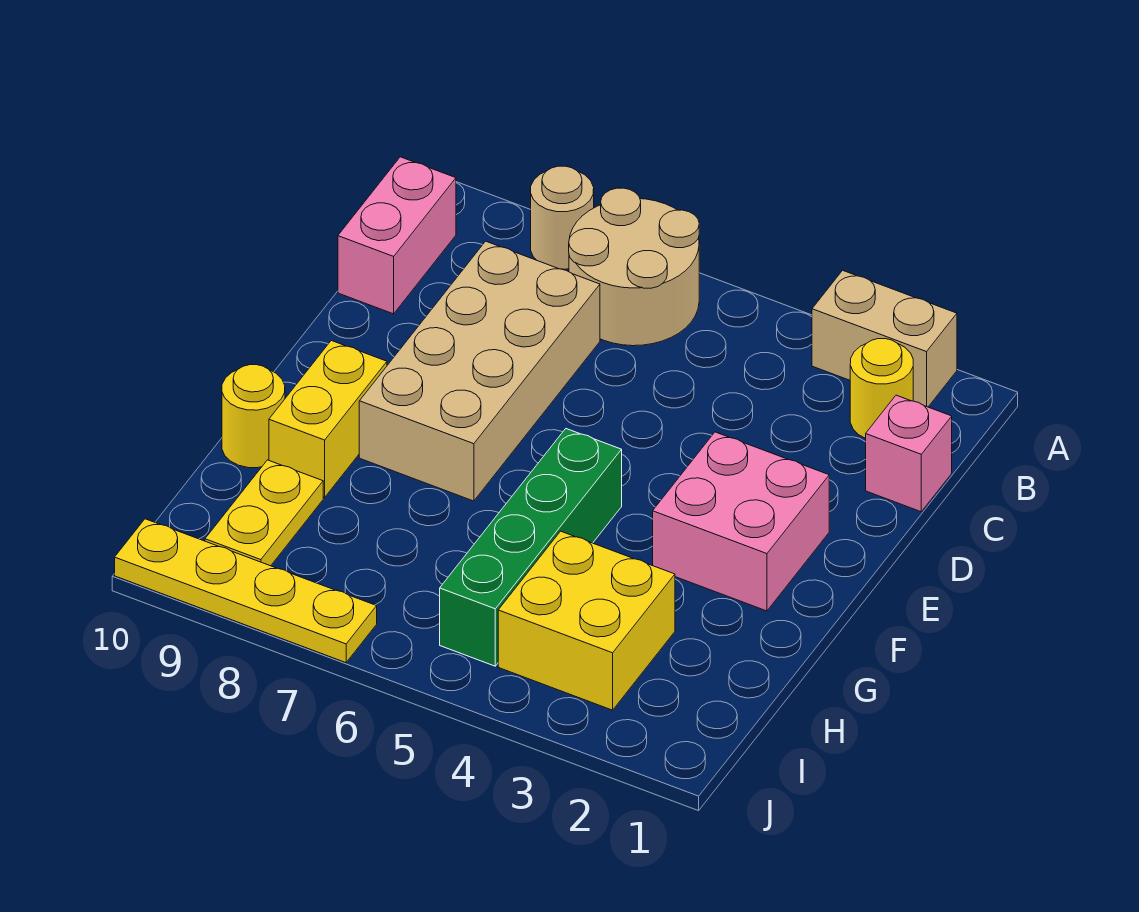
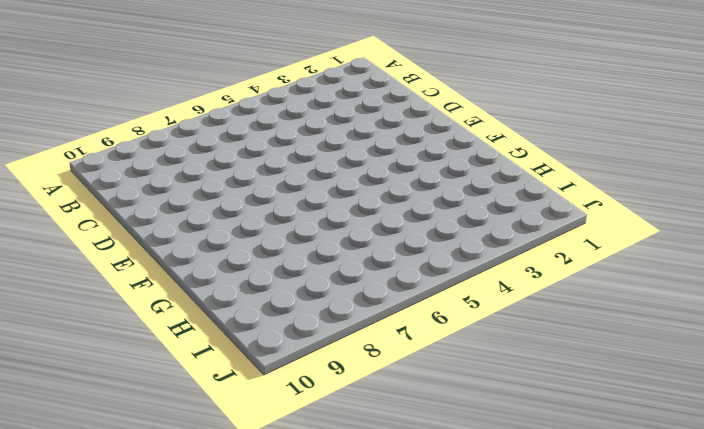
none -> tan brick A2:A3 level 1
none -> tan round brick A6:B7 level 1
none -> tan round brick A8 level 1

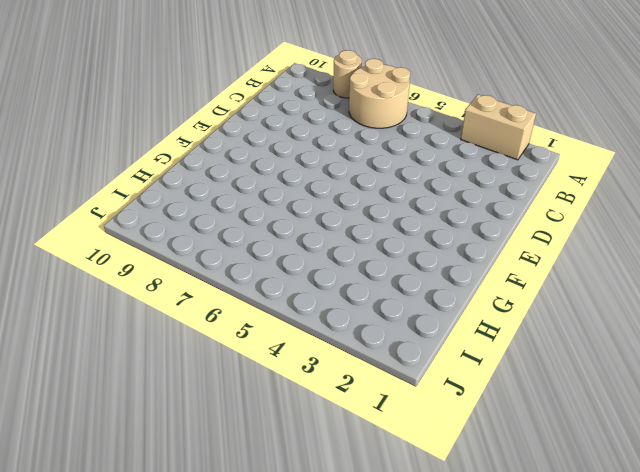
none -> yellow round brick B2 level 1
none -> pink brick B10:C10 level 1
none -> pink brick C1 level 1

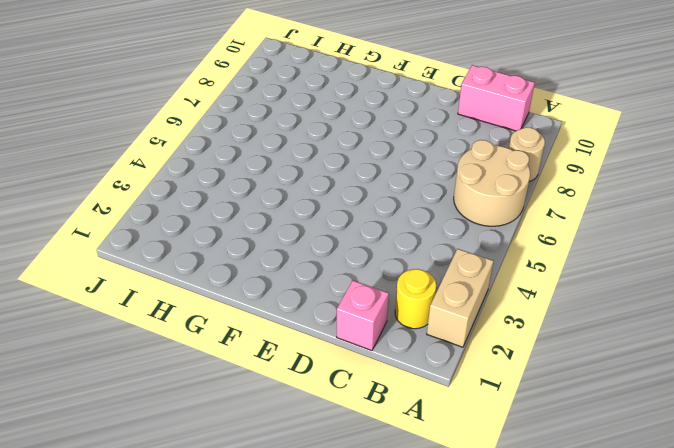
none -> tan brick C7:F8 level 1
none -> pink brick E2:F3 level 1
none -> green brick F5:I5 level 1

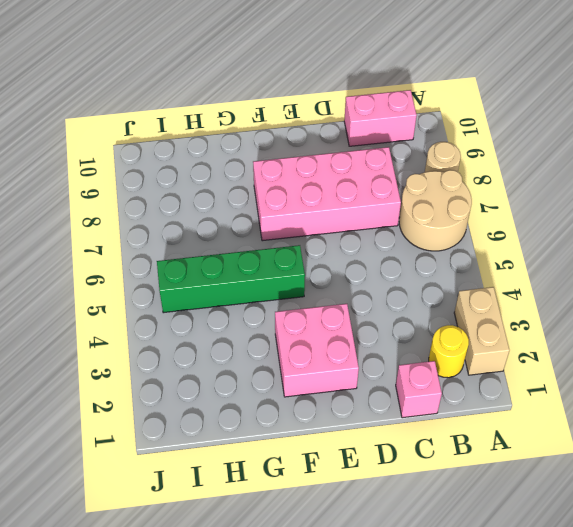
pink brick C7:F8 level 1 -> tan brick C7:F8 level 1
none -> yellow brick F9:G9 level 1
none -> yellow round brick G10 level 1
none -> yellow brick H3:I4 level 1

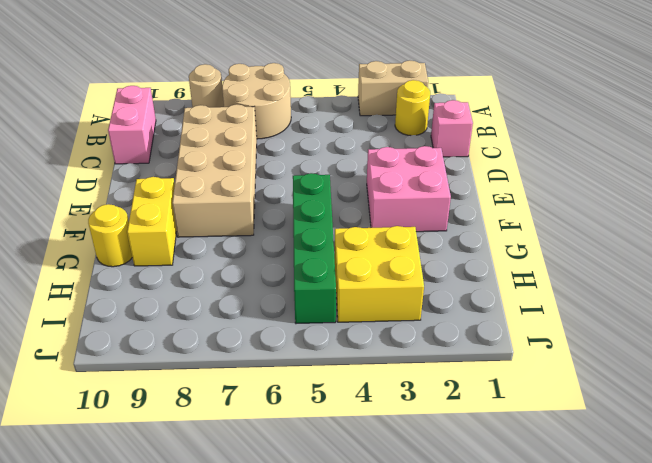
none -> yellow plate H9:I9 level 1
none -> yellow plate J7:J10 level 1

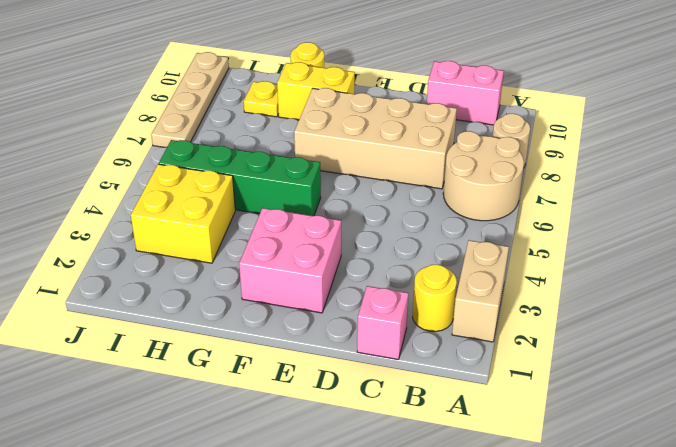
yellow plate H9 level 1 -> yellow plate H9:I9 level 1
tan plate J7:J10 level 1 -> yellow plate J7:J10 level 1

